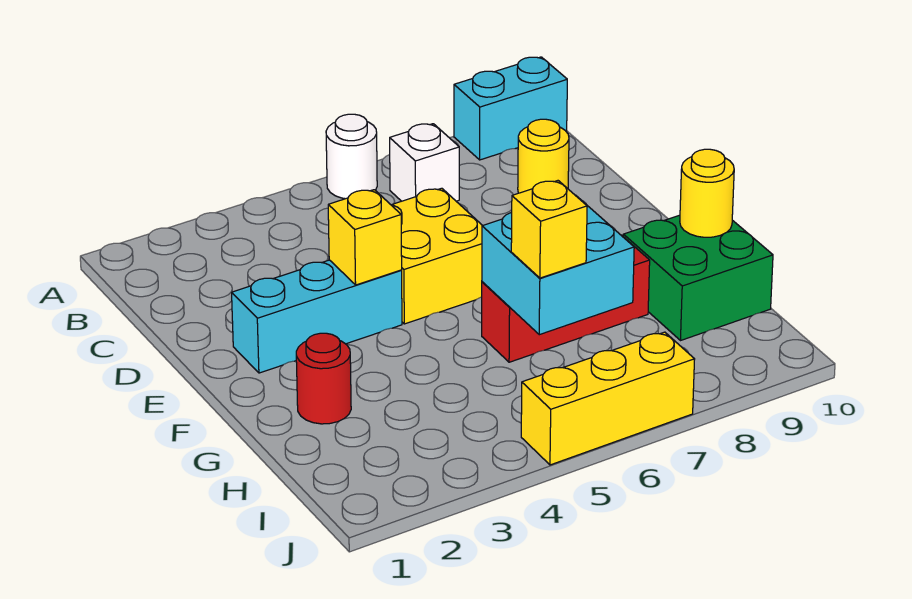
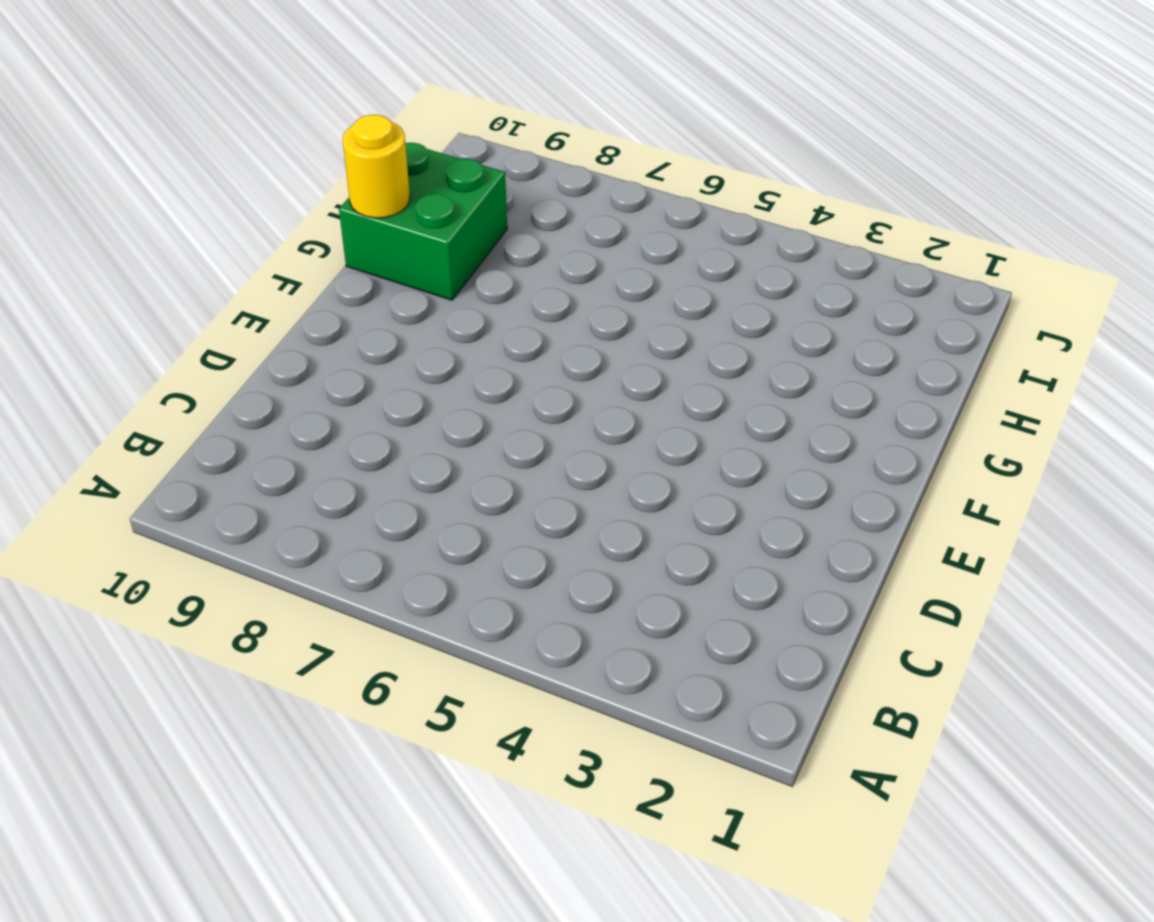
none -> white round brick A6 level 1
none -> cyan brick A9:A10 level 1
none -> white brick B7 level 1

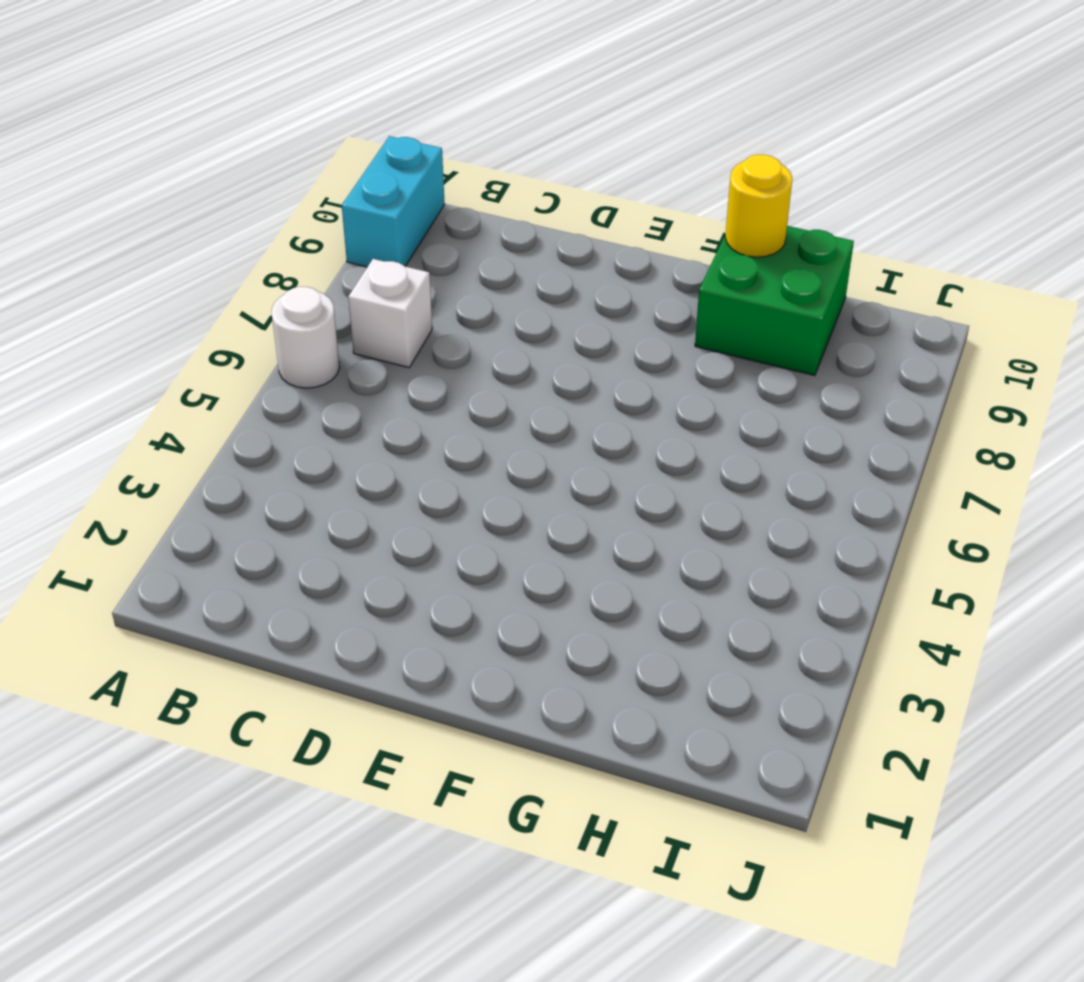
none -> yellow round brick C9 level 1
none -> yellow brick D5:E6 level 1
none -> cyan brick E2:E4 level 1

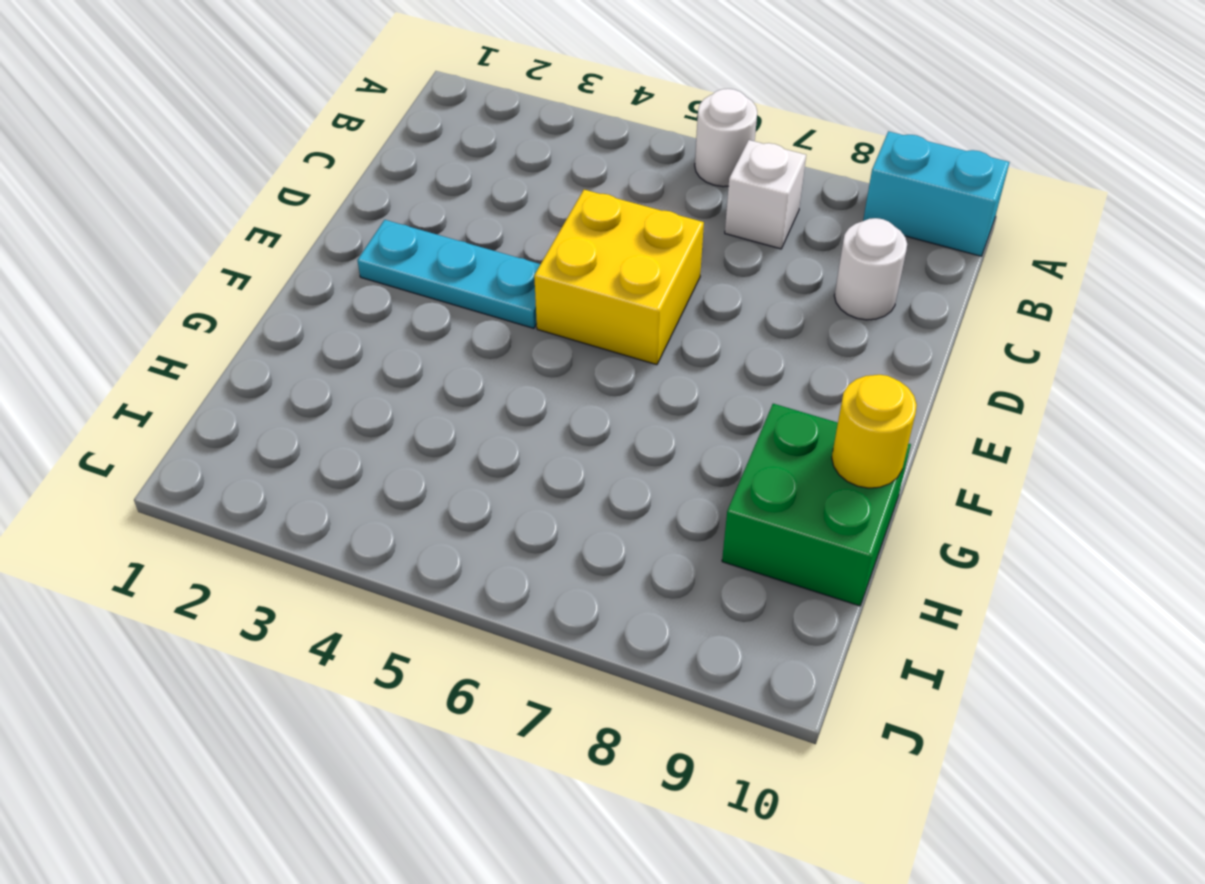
white round brick C9 level 1 -> yellow round brick C9 level 1
cyan plate E2:E4 level 1 -> cyan brick E2:E4 level 1
none -> red round brick G2 level 1
none -> red brick G6:G8 level 1
none -> yellow brick J5:J7 level 1

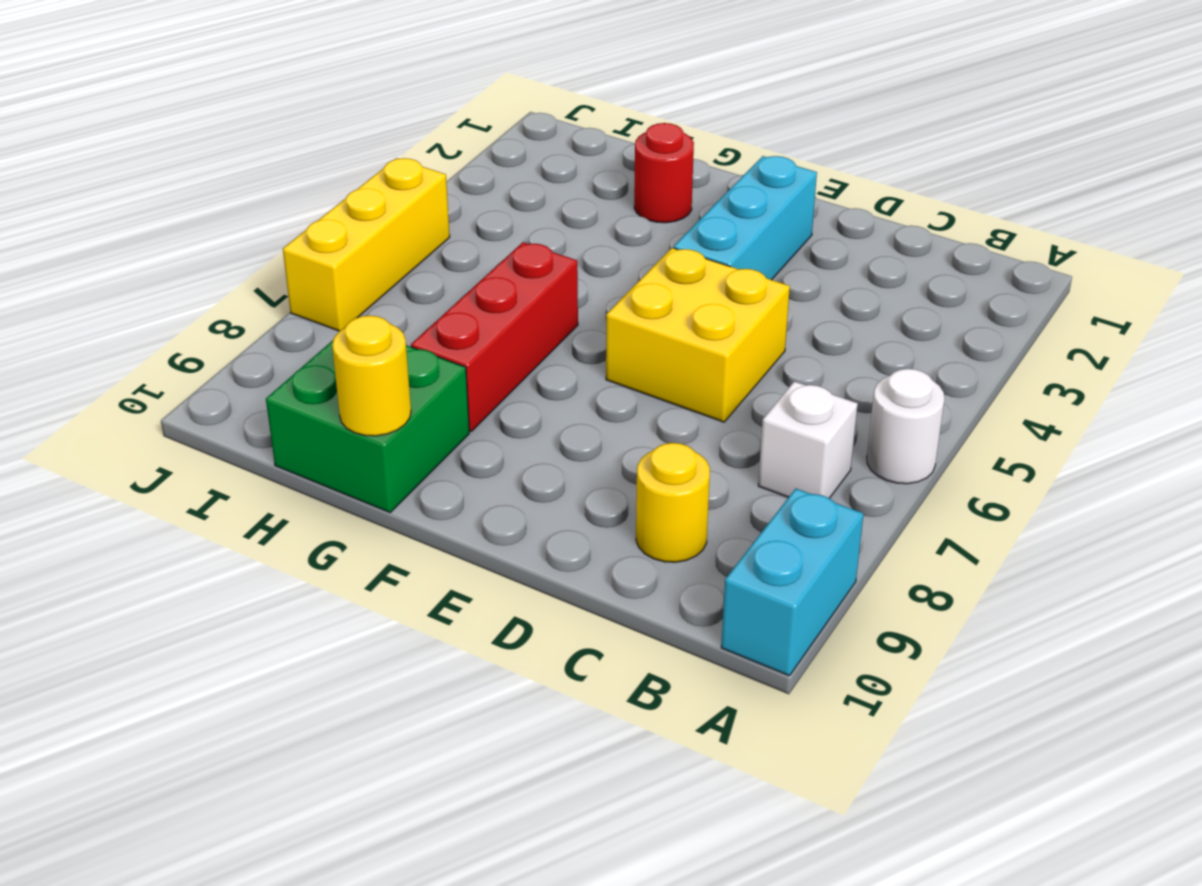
none -> yellow brick E4 level 2
none -> cyan brick G6:H7 level 2
none -> yellow brick H6 level 3

